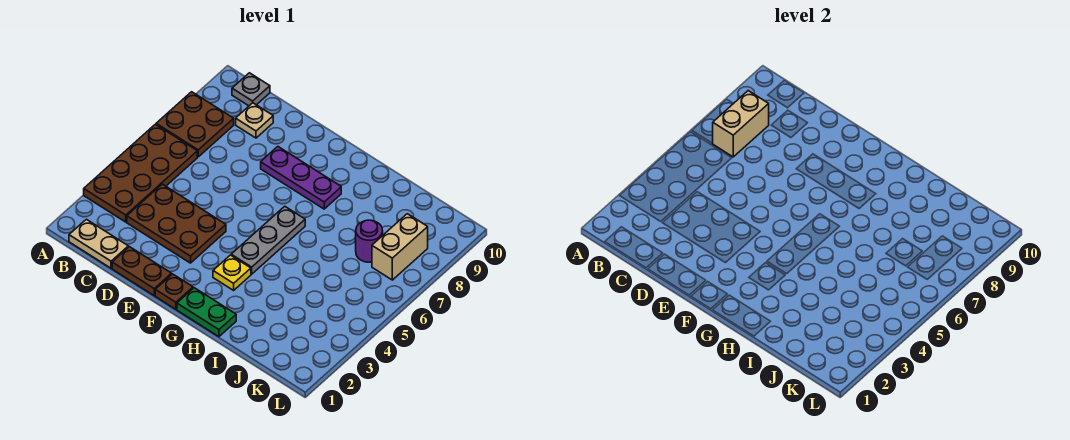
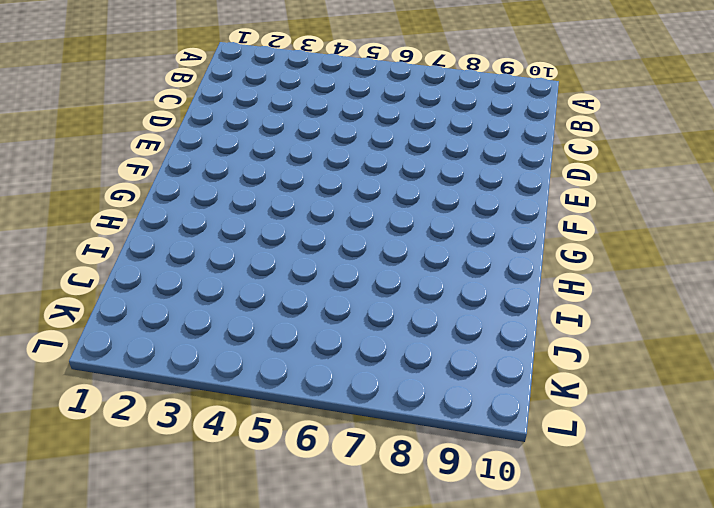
none -> brown plate A3:B6 level 1
none -> brown plate A7:B8 level 1
none -> tan plate B1:C1 level 1

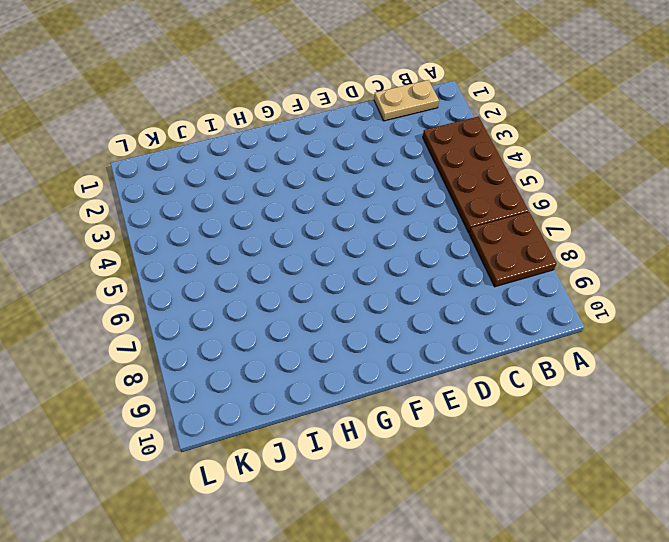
none -> grey plate B10 level 1
none -> brown plate C3:E4 level 1
none -> tan plate C9 level 1

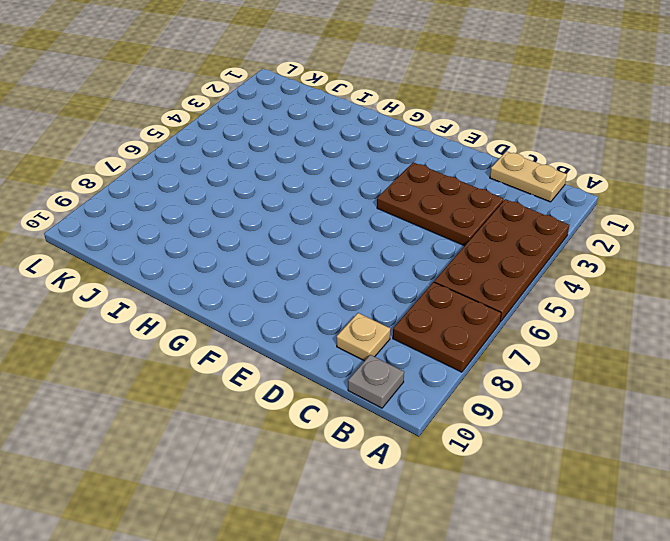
none -> brown plate D1:E1 level 1
none -> purple plate E8:G8 level 1
none -> brown plate F1 level 1

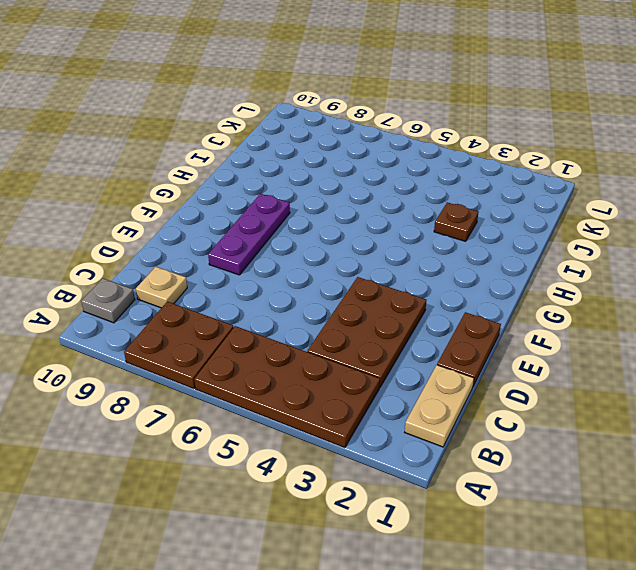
brown plate I3 level 1 -> brown plate F1 level 1
none -> green plate G1:H1 level 1
none -> yellow plate G3 level 1
none -> grey plate G4:G6 level 1

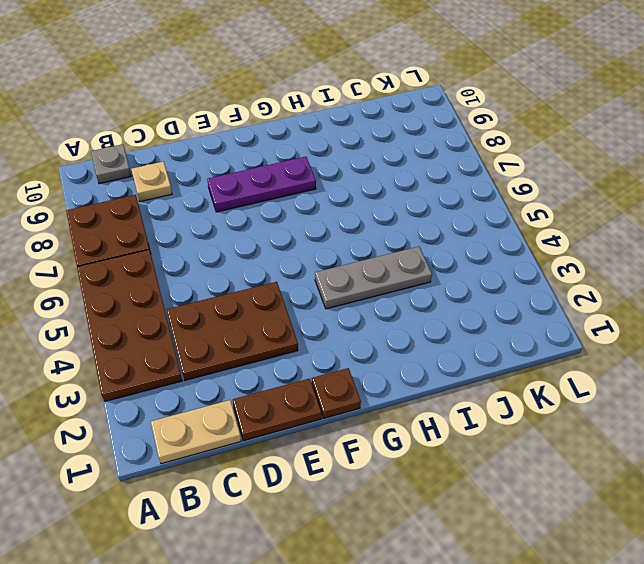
grey plate G4:I4 level 1 -> grey plate G4:G6 level 1
none -> green plate G1:H1 level 1
none -> yellow plate G3 level 1
none -> purple round brick J7 level 1

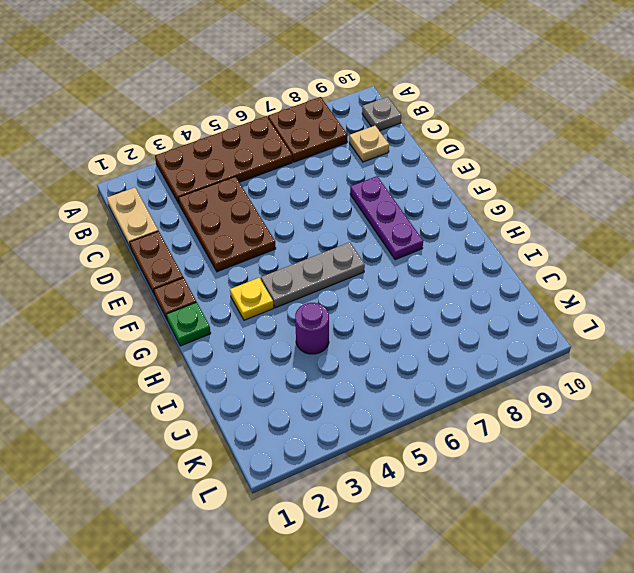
green plate G1 level 1 -> green plate G1:H1 level 1
purple round brick I4 level 1 -> purple round brick J7 level 1
none -> tan brick K7:K8 level 1
none -> tan brick B7:B8 level 2

